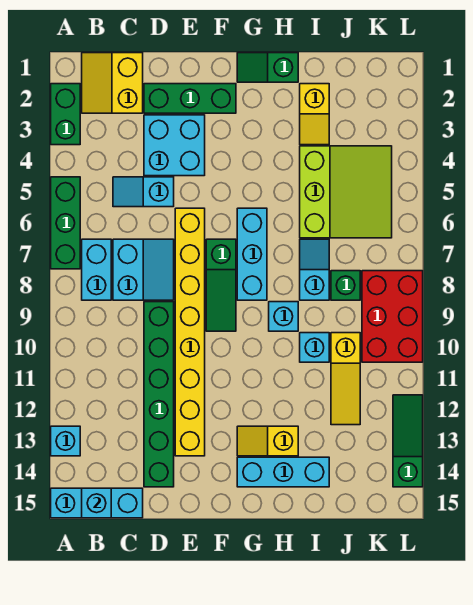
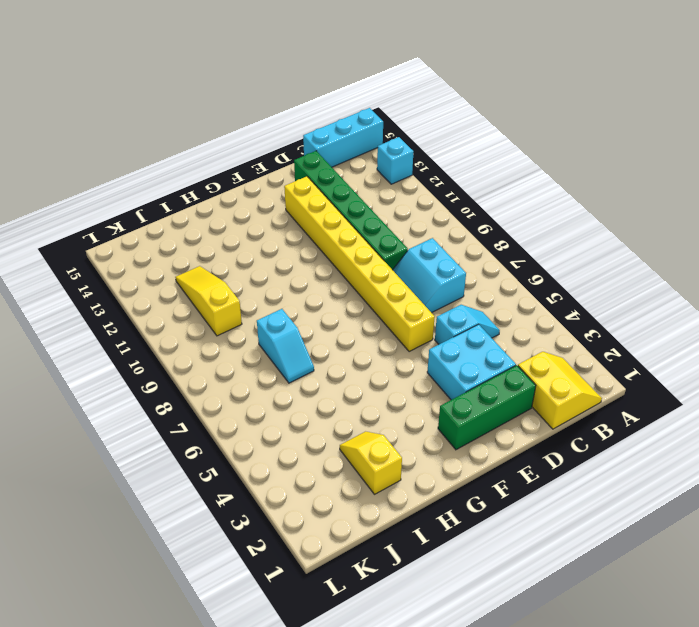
none -> green brick A2:A3 level 1
none -> green brick A5:A7 level 1
none -> cyan brick B7:B8 level 1

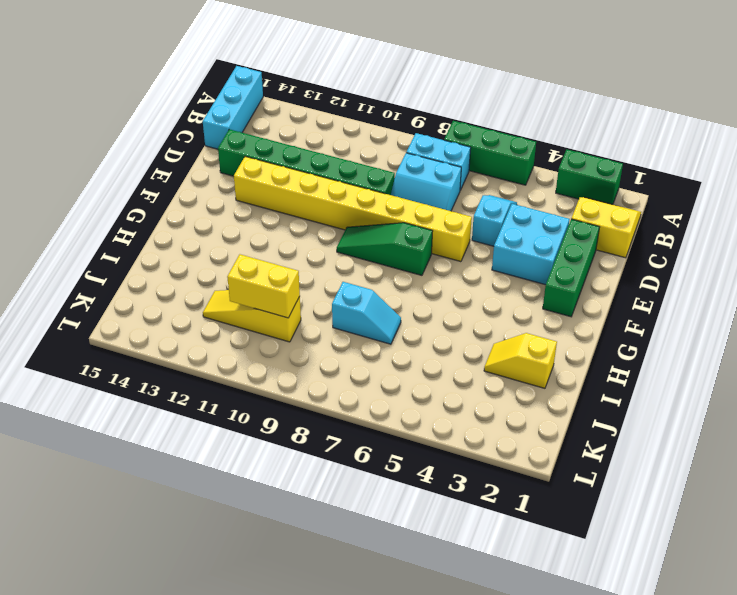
yellow brick J10:J11 level 2 -> none
none -> cyan brick A13 level 1
none -> green slope G1:H1 level 1 top H
none -> cyan brick G6:G8 level 1

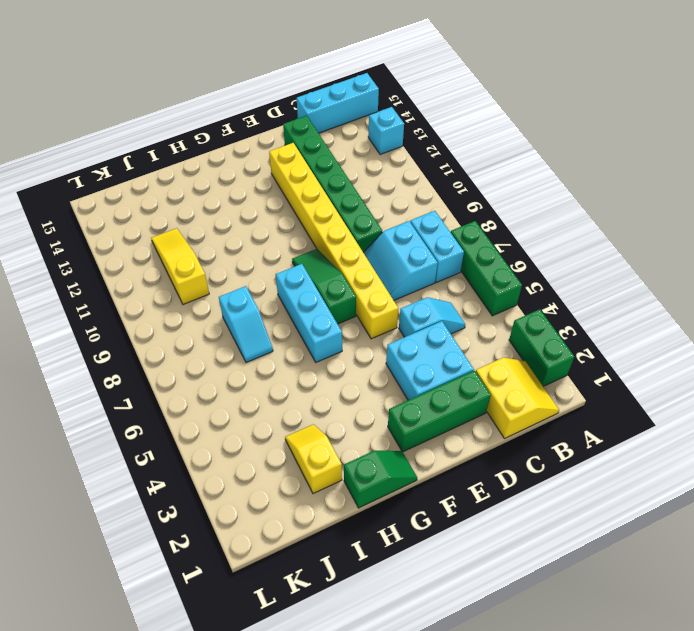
none -> yellow slope G13:H13 level 1 top H
none -> cyan brick G14:I14 level 1
none -> cyan brick H9 level 1

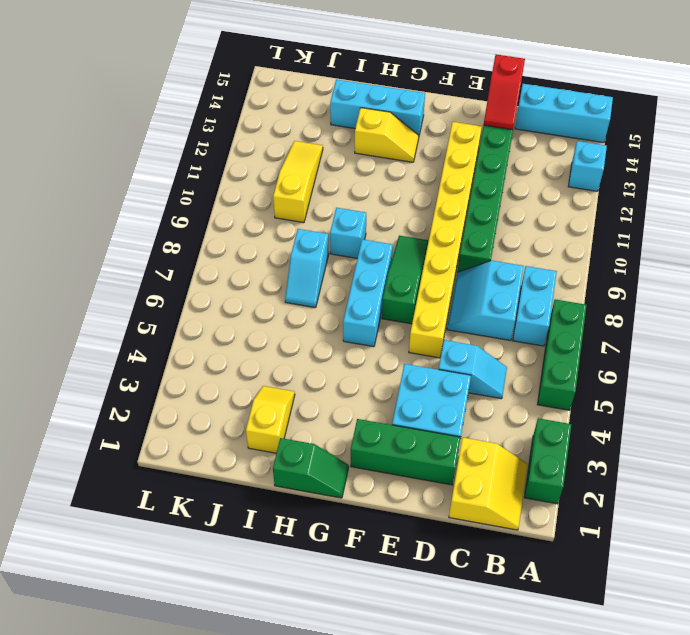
red slope D14:D15 level 2 top 15 -> none
none -> lime slope I4:K6 level 1 top I
none -> cyan brick I10 level 1
none -> green brick J8 level 1

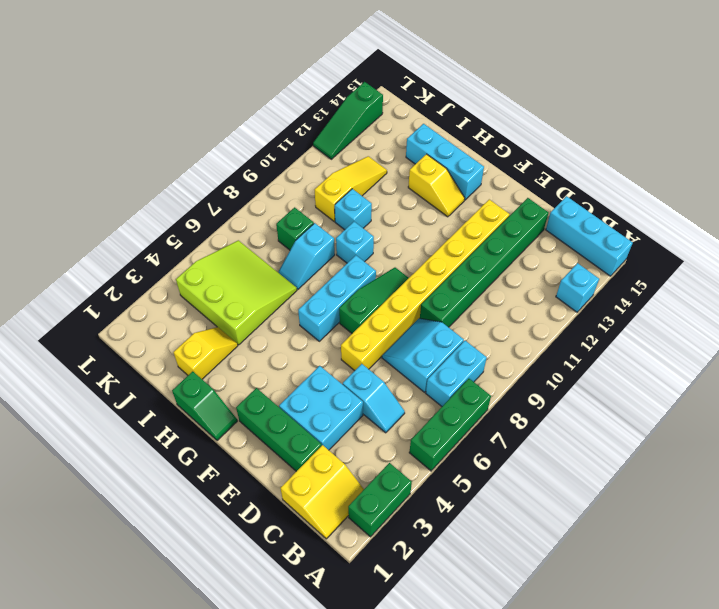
lime slope I4:K6 level 1 top 4 -> lime slope I4:K6 level 1 top I
none -> red brick K8:L10 level 1
none -> cyan brick B15 level 2

